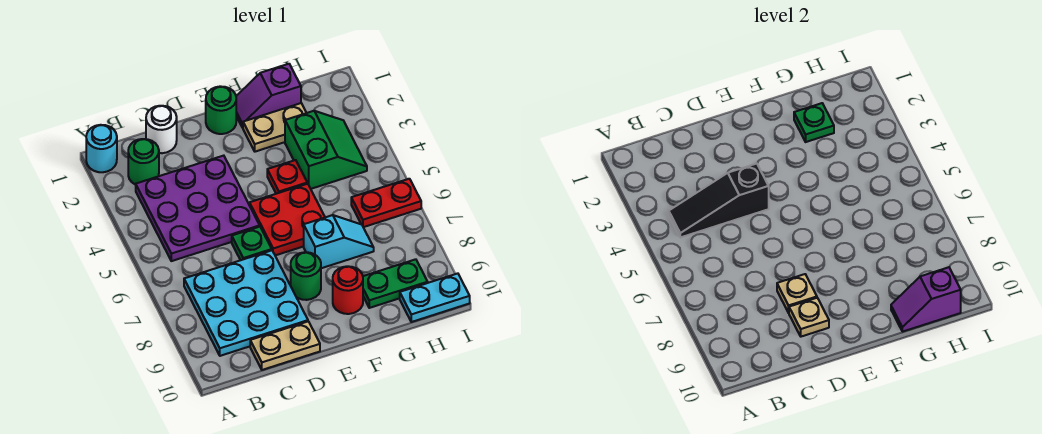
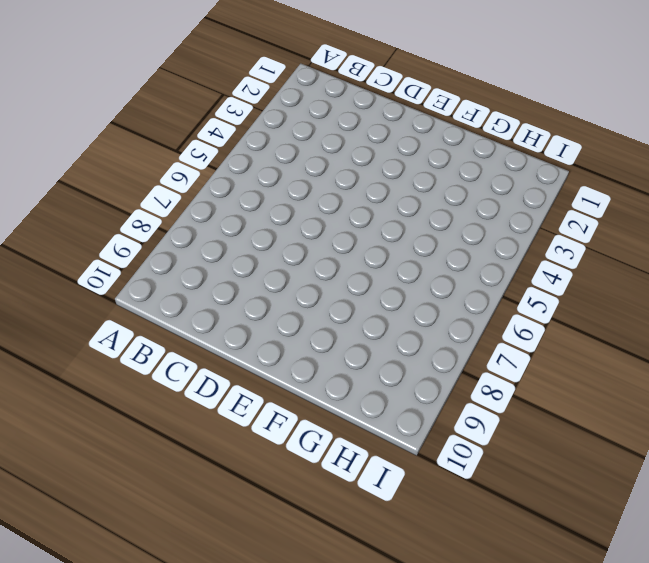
none -> cyan round brick A1 level 1
none -> green round brick B2 level 1
none -> purple plate B3:D5 level 1

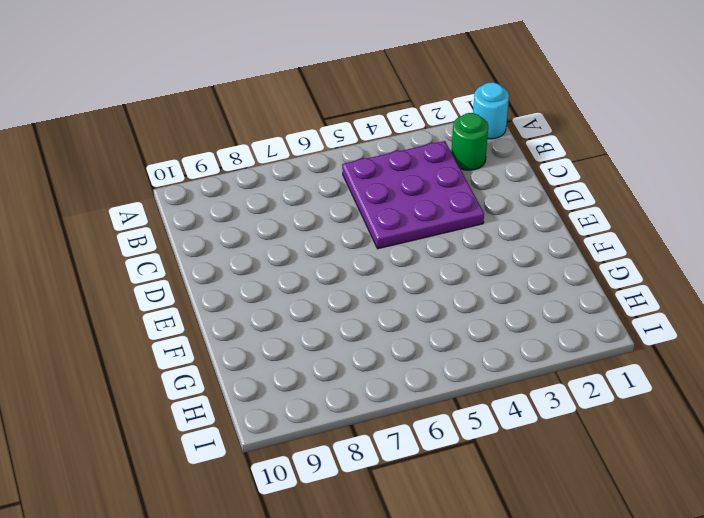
none -> cyan plate B7:D9 level 1
none -> white round brick C1 level 1
none -> tan plate C10:D10 level 1

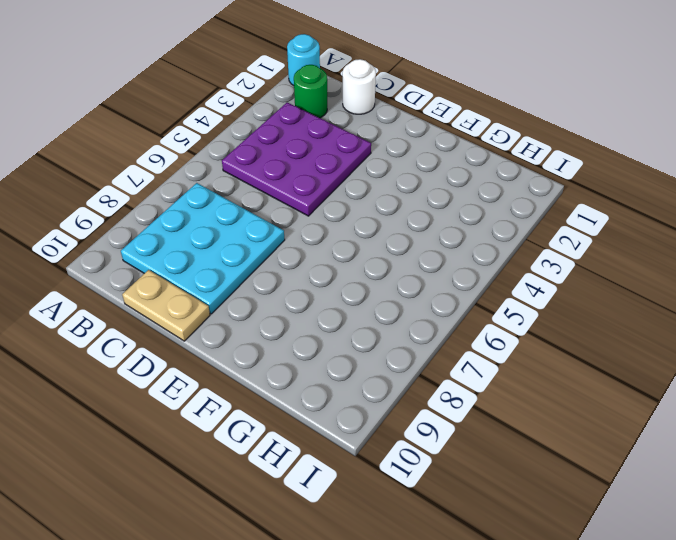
none -> green plate D6 level 1
none -> green round brick E1 level 1
none -> red plate E5:F6 level 1

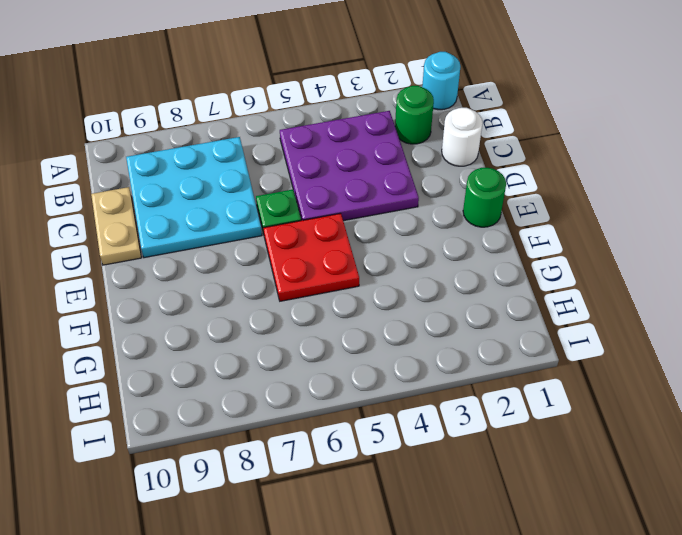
none -> green round brick E8 level 1
none -> purple slope F1:G1 level 1 top G
none -> tan plate F2:G2 level 1

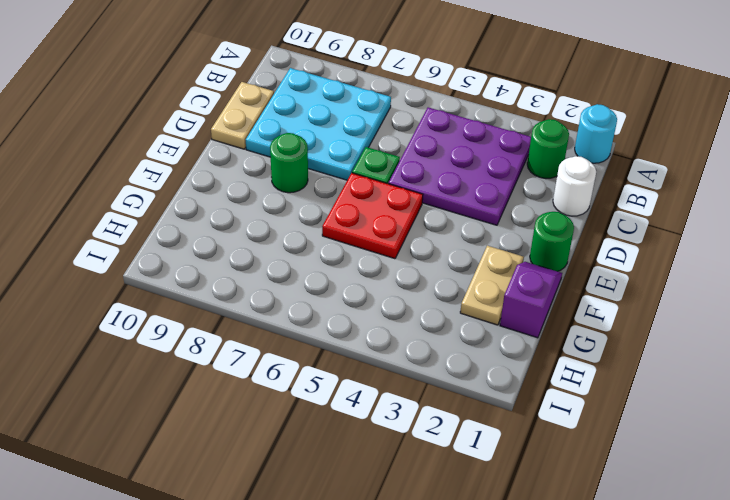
none -> red plate F4 level 1
none -> cyan slope F7:G7 level 1 top F
none -> red round brick F9 level 1

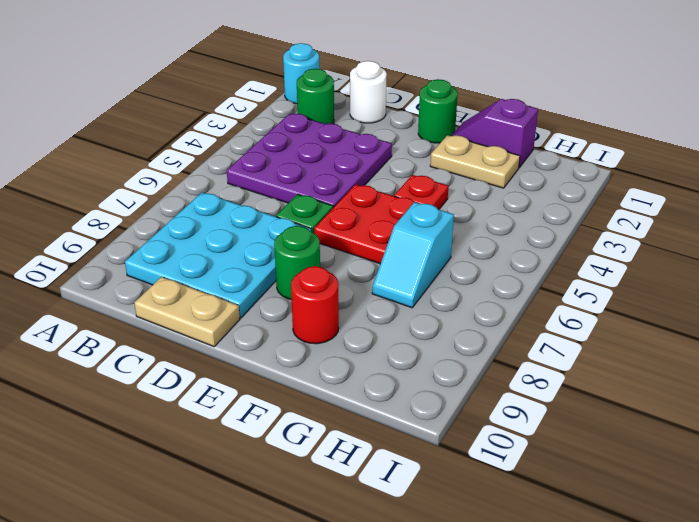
cyan slope G6:G7 level 1 top 6 -> cyan slope F7:G7 level 1 top F
none -> green slope G3:H4 level 1 top G
none -> green plate G9:H9 level 1
none -> red plate H6:I6 level 1

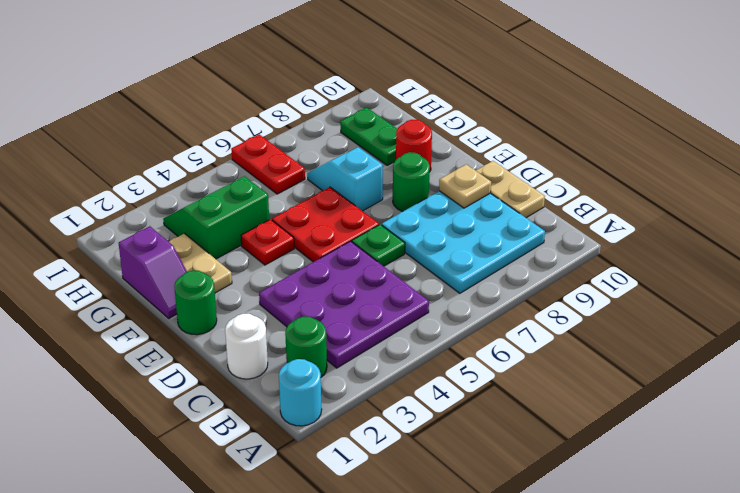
none -> cyan plate H10:I10 level 1
none -> black slope B4:D4 level 2 top D
none -> tan plate D8 level 2

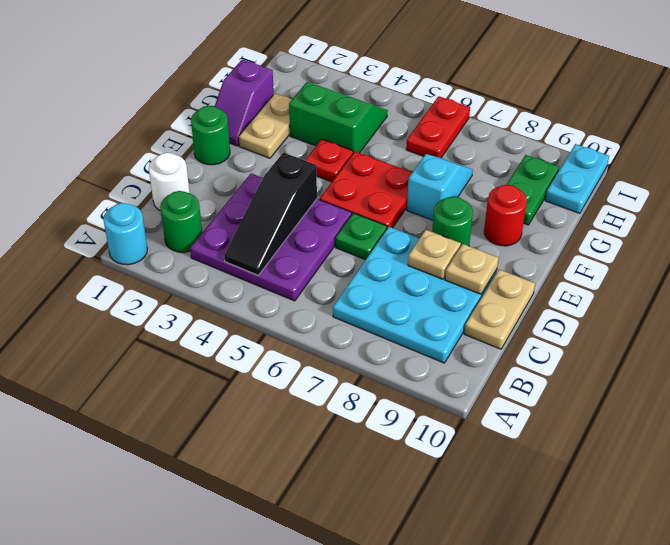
none -> green plate G2 level 2
none -> purple slope G10:H10 level 2 top H

